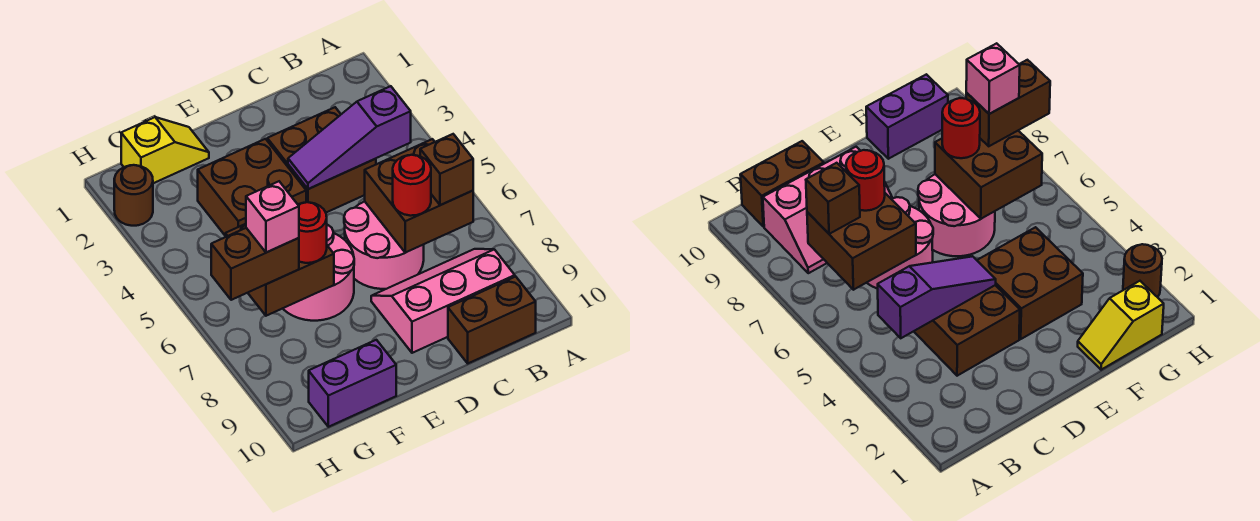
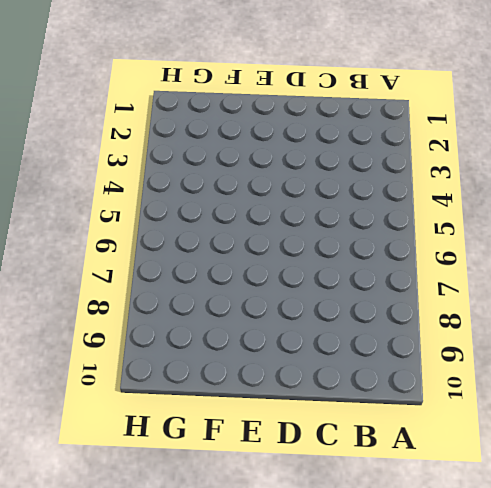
none -> pink slope B8:D9 level 1 top 9
none -> brown brick B10:C10 level 1
none -> brown brick C3:D4 level 1

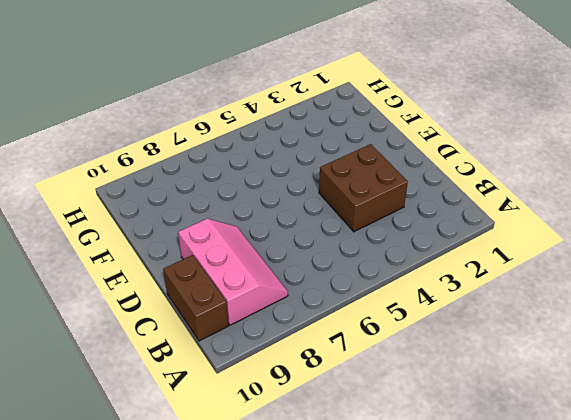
none -> pink round brick C6:D7 level 1
none -> brown brick E3:F4 level 1
none -> pink round brick E6:F7 level 1

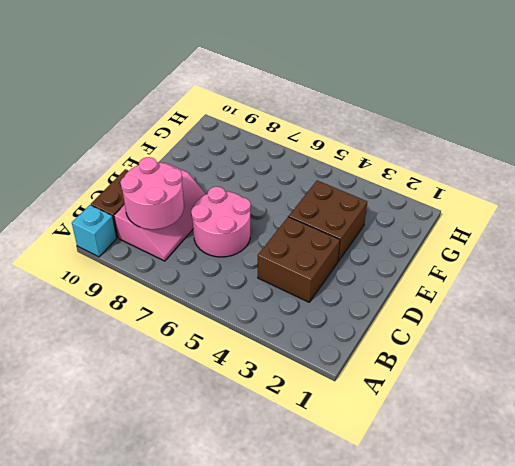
cyan brick A10 level 1 -> none
pink round brick B8:C9 level 2 -> pink round brick E6:F7 level 1
none -> yellow slope F1:G1 level 1 top G
none -> purple brick F10:G10 level 1
none -> brown round brick H2 level 1

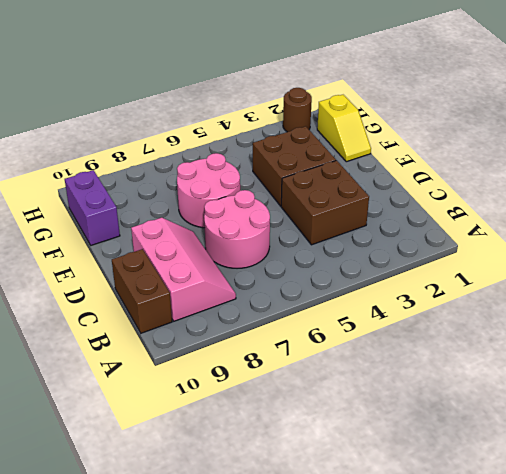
none -> purple slope B4:D4 level 2 top B
none -> brown brick B6:C7 level 2
none -> brown brick F6:G7 level 2

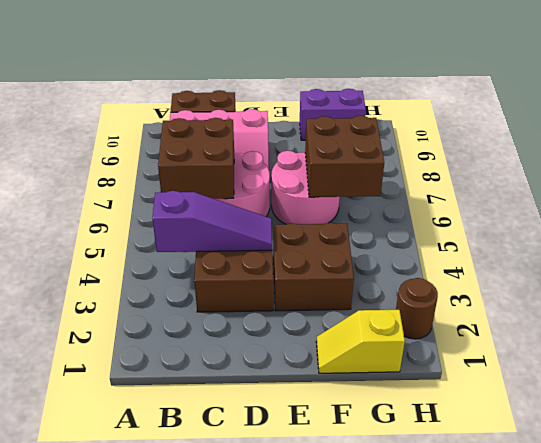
none -> brown brick B7 level 3
none -> red round brick C7 level 3
none -> red round brick F7 level 3

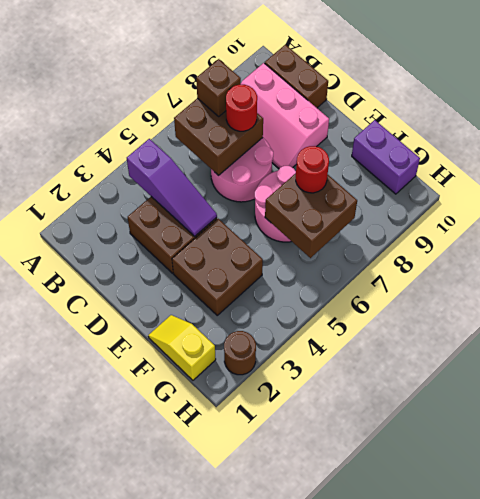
none -> brown brick G7:H7 level 3
none -> pink brick G7 level 4

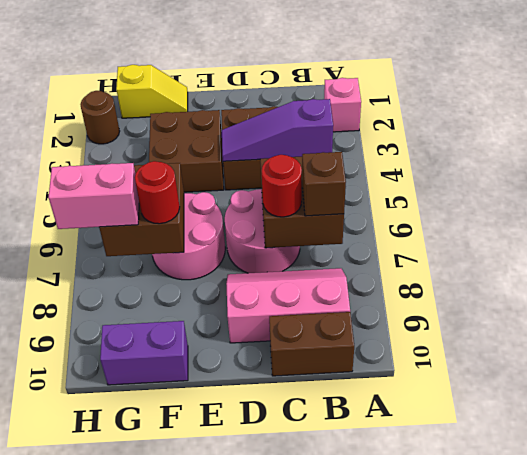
pink brick A2 level 1 -> pink brick G7 level 4
pink brick G7:H7 level 3 -> brown brick G7:H7 level 3

